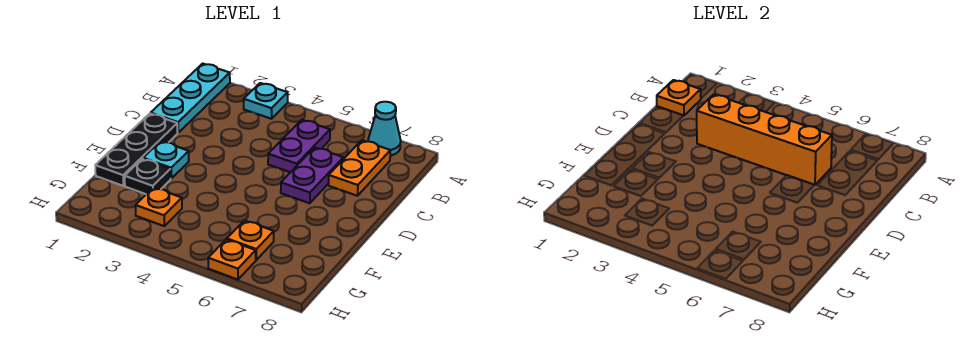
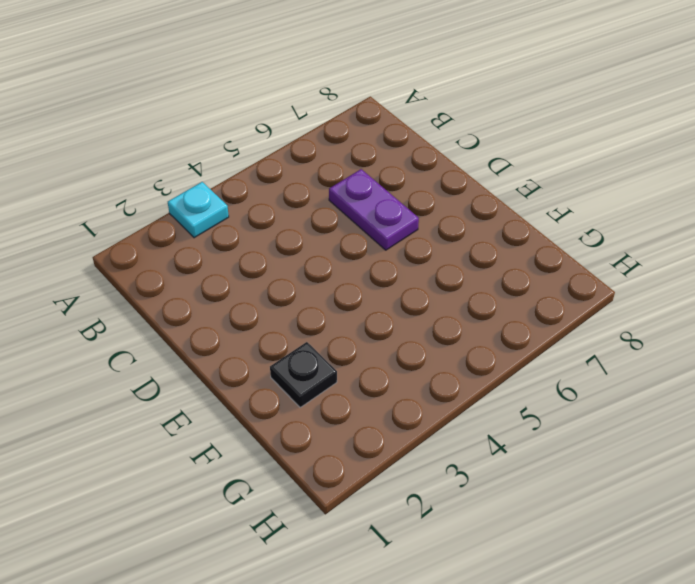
none -> cyan plate A1:C1 level 1
none -> cyan cone A7 level 1
none -> purple plate B5:C5 level 1

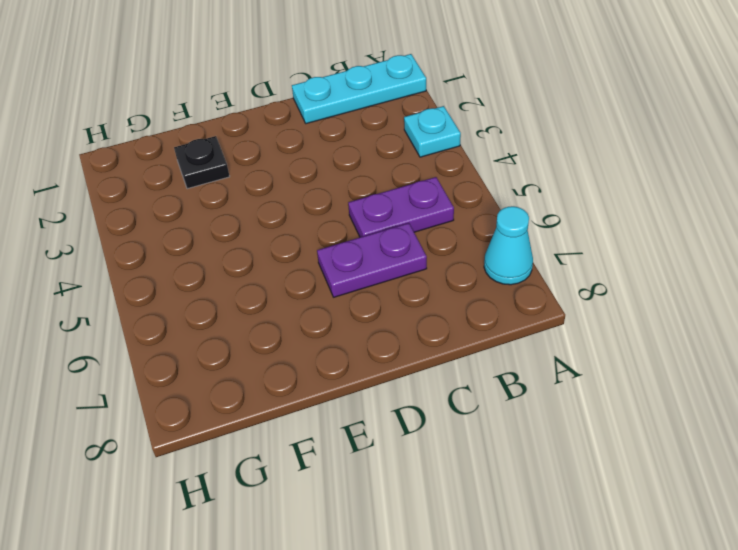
none -> orange plate B7:C7 level 1
none -> black plate D1:F1 level 1
none -> cyan plate E2 level 1

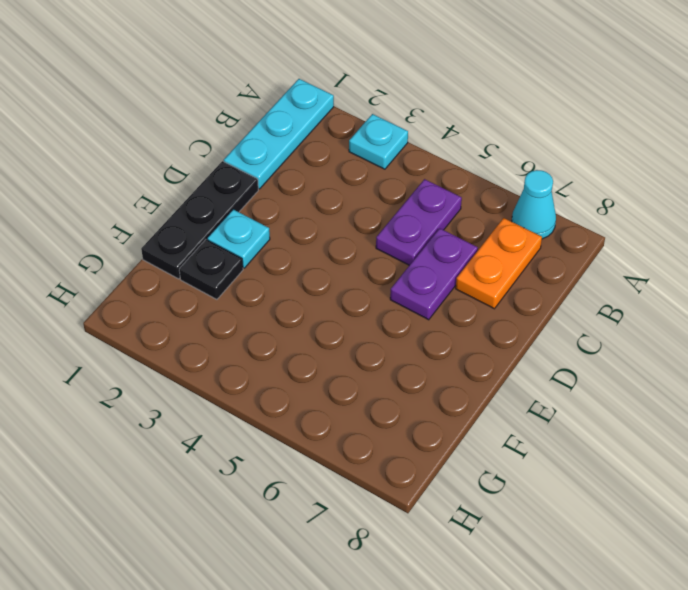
none -> orange plate G3 level 1
none -> orange plate G6 level 1
none -> orange plate H6 level 1

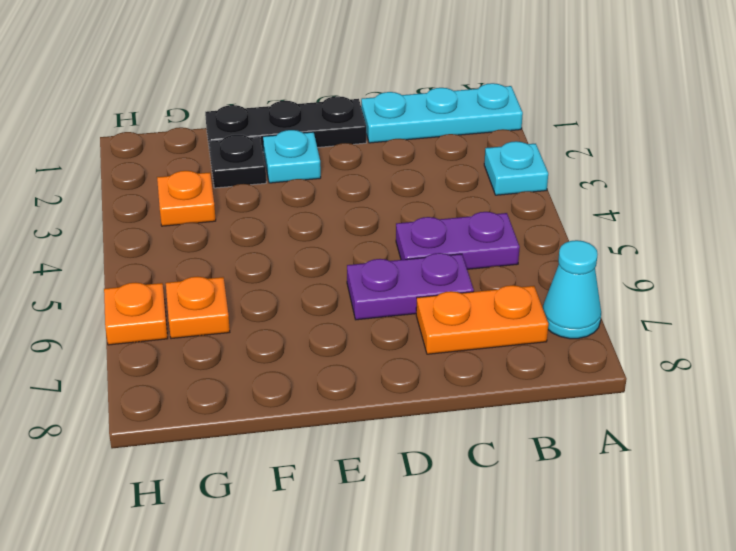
none -> orange plate B1 level 2
none -> orange brick C3:C6 level 2

